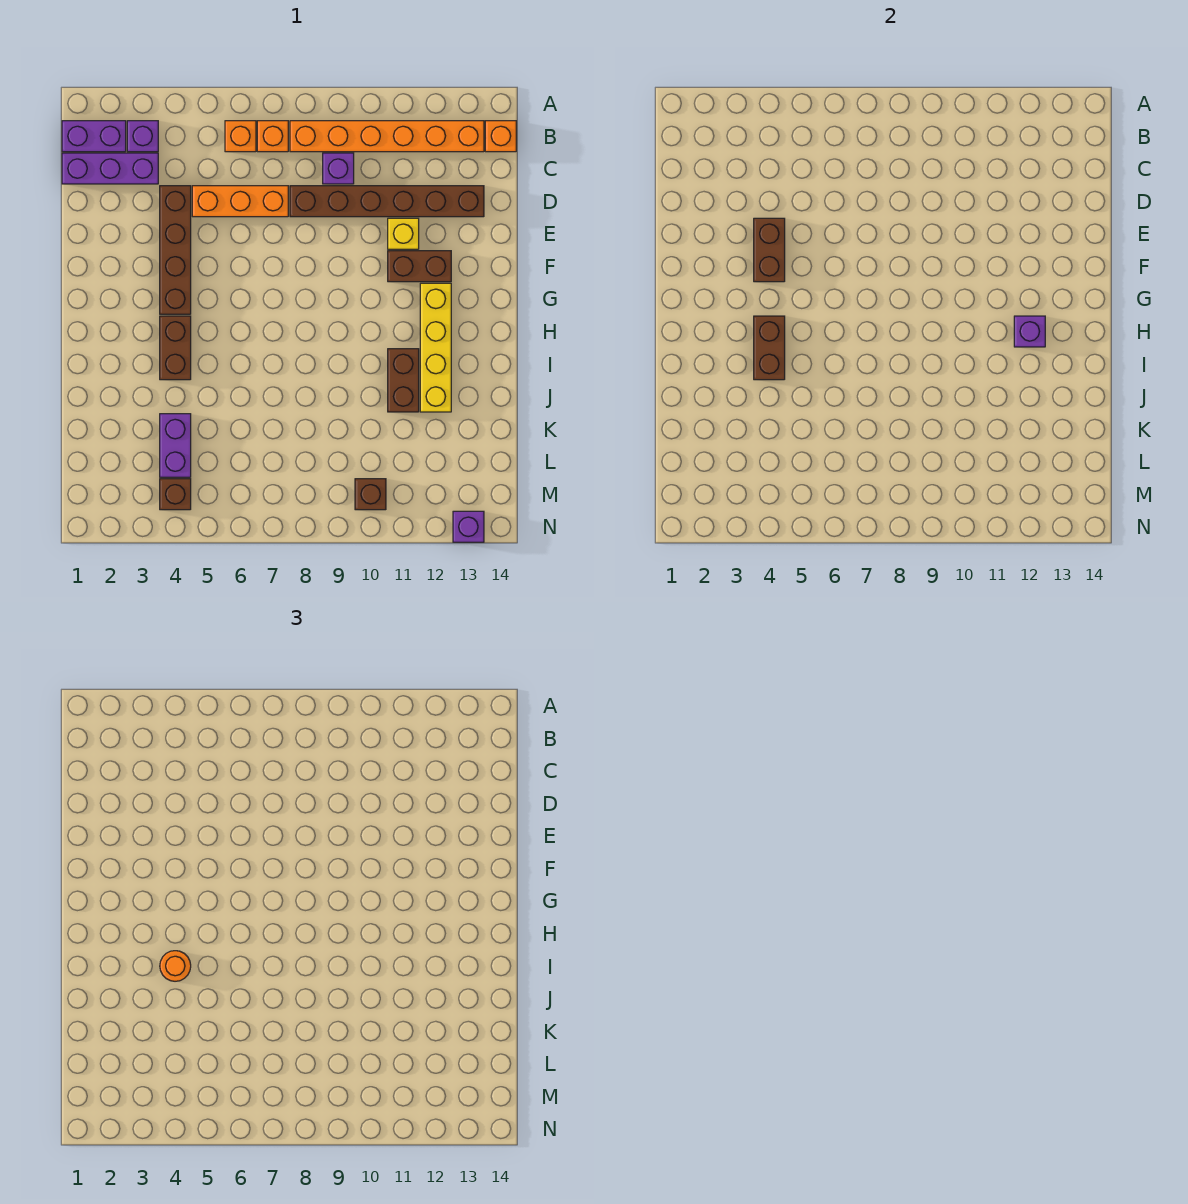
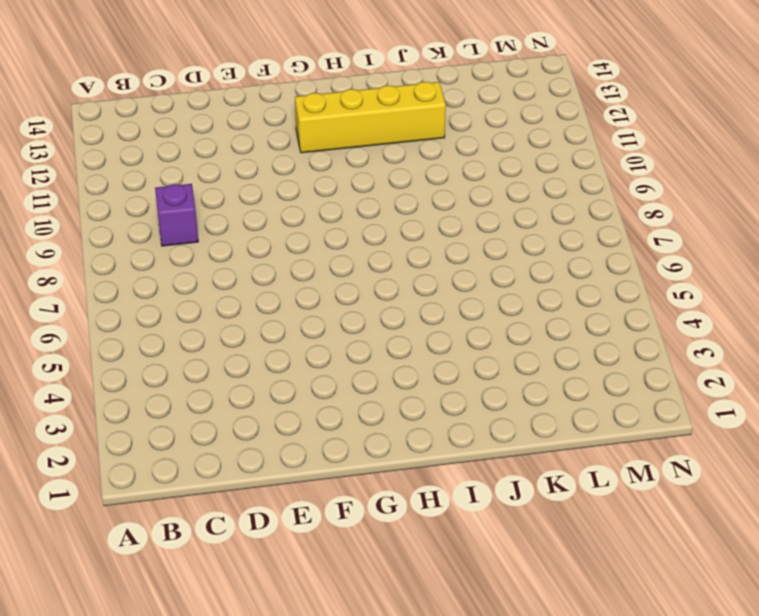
none -> purple brick B1:B2 level 1
none -> purple brick B3 level 1
none -> orange brick B6 level 1

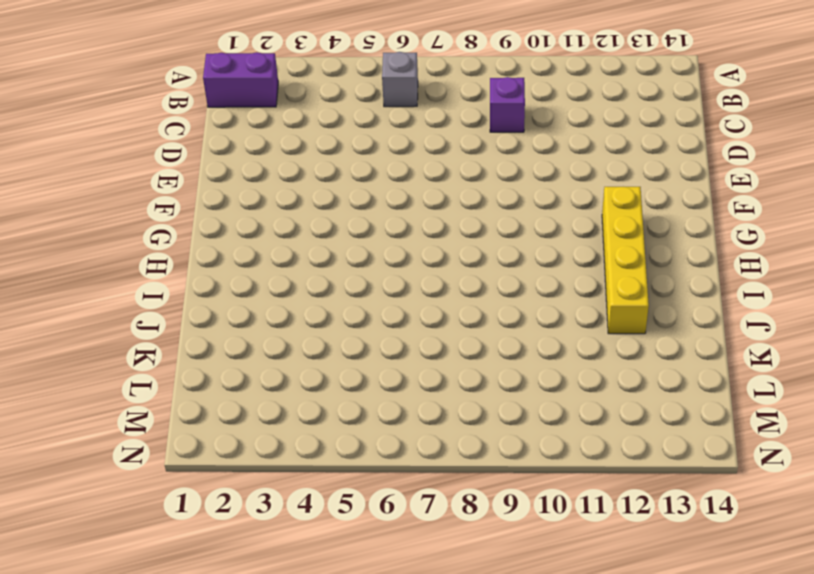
grey brick B6 level 1 -> orange brick B6 level 1
none -> purple brick B3 level 1
none -> orange brick B7 level 1
none -> orange brick B8:B13 level 1

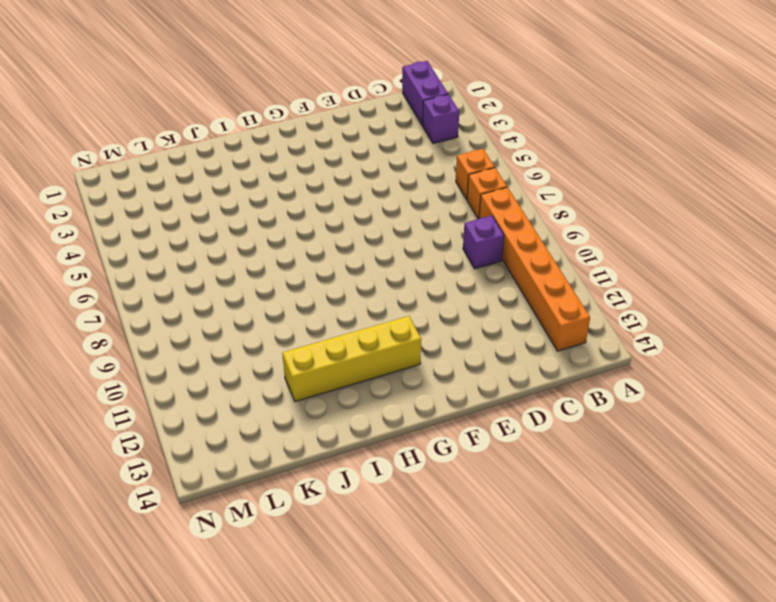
none -> orange brick B14 level 1
none -> purple brick C1:C3 level 1
none -> brown brick D4:G4 level 1

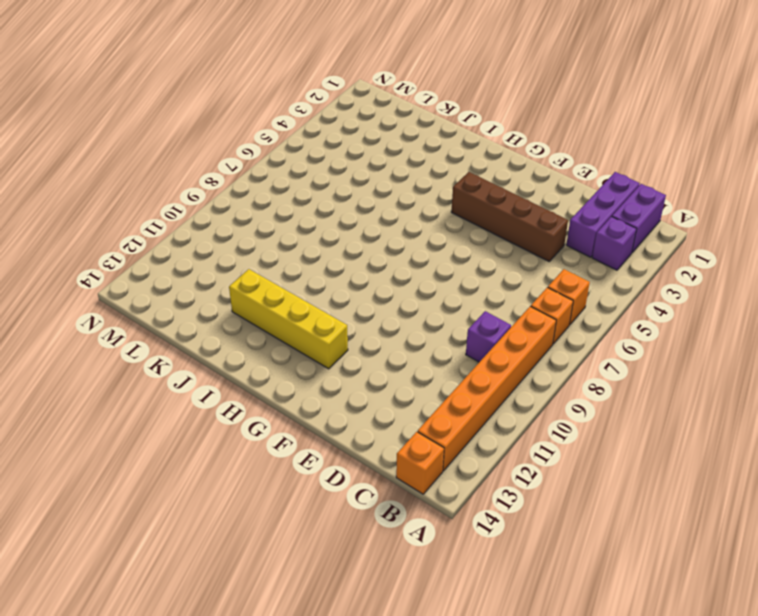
none -> orange brick D5:D7 level 1
none -> brown brick D8:D13 level 1
none -> yellow brick E11 level 1

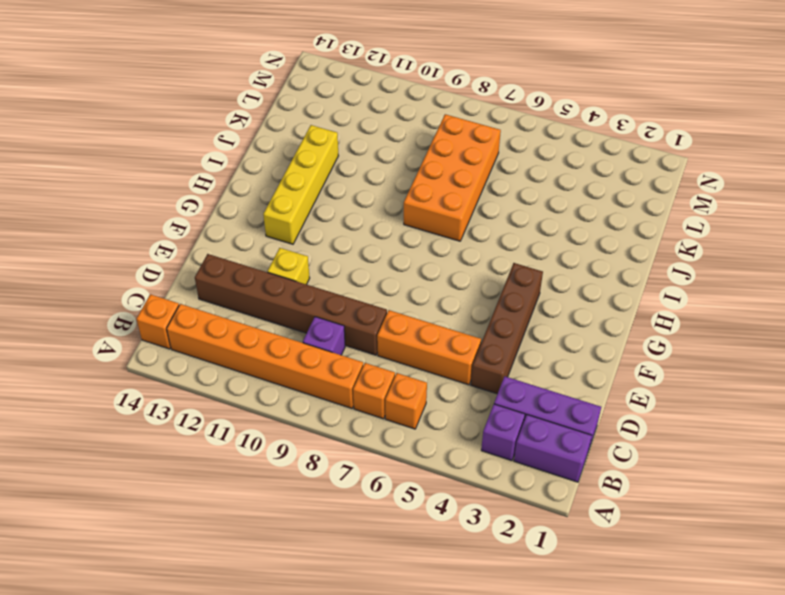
orange brick I7:L8 level 1 -> none
none -> brown brick F11:F12 level 1
none -> brown brick H4:I4 level 1
none -> brown brick I11:J11 level 1

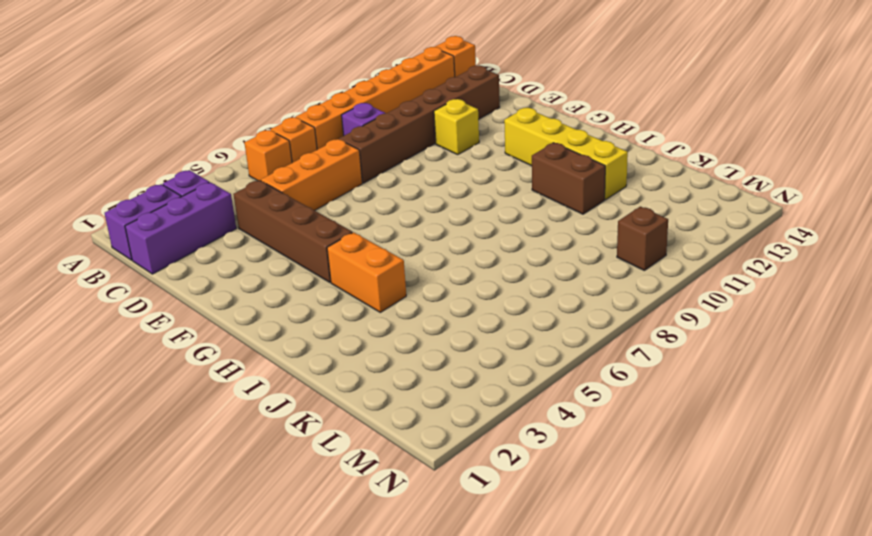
orange brick H4:I4 level 1 -> brown brick H4:I4 level 1
none -> brown brick F11:F12 level 1
none -> purple brick K4:L4 level 1
none -> brown brick M4 level 1

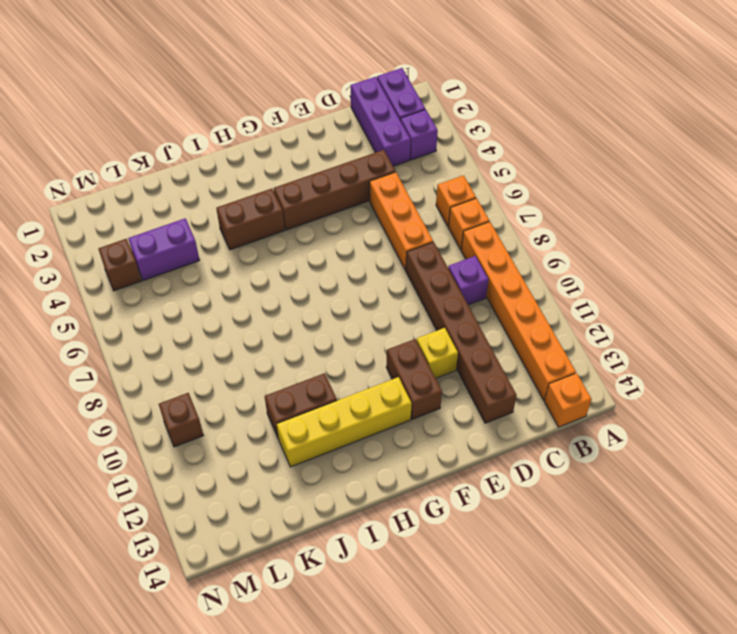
none -> purple brick N13 level 1
none -> brown brick E4:F4 level 2
none -> brown brick H4:I4 level 2

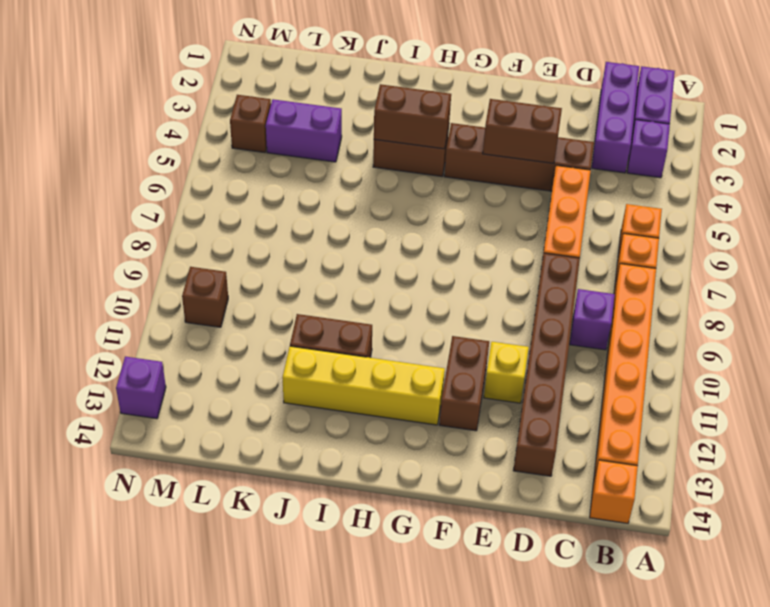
none -> purple brick H12 level 2
none -> orange round brick I4 level 3

